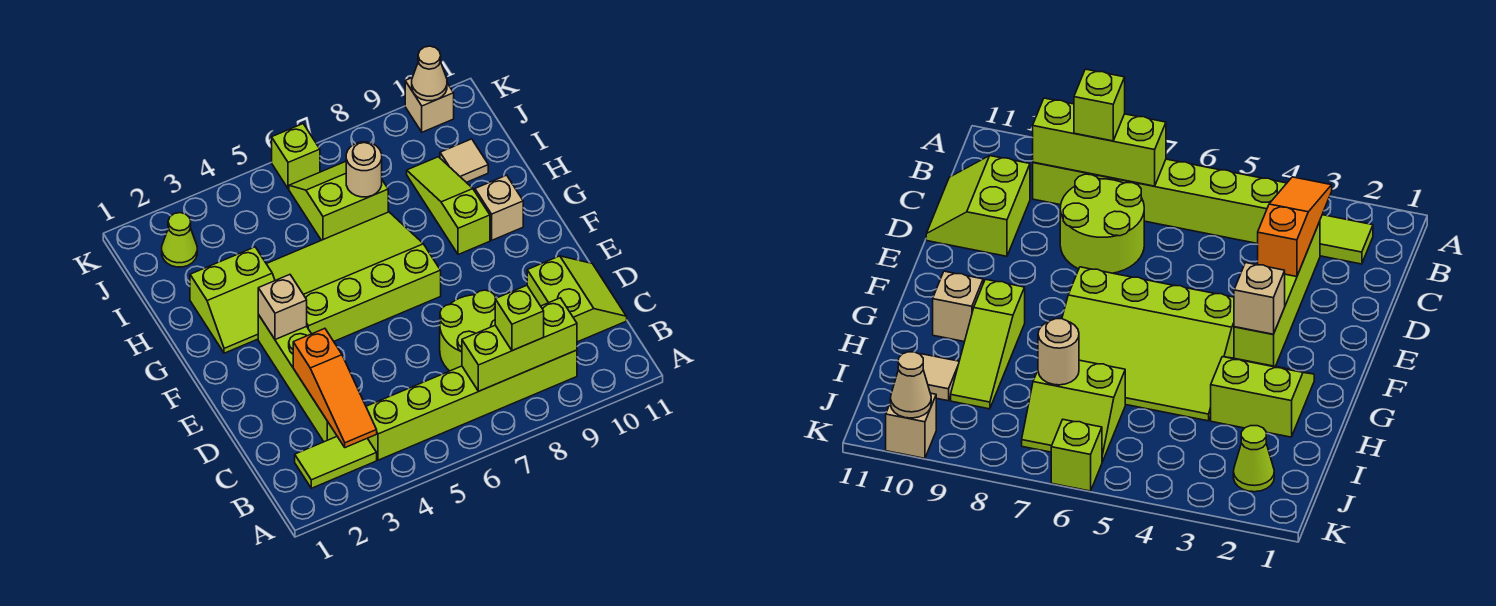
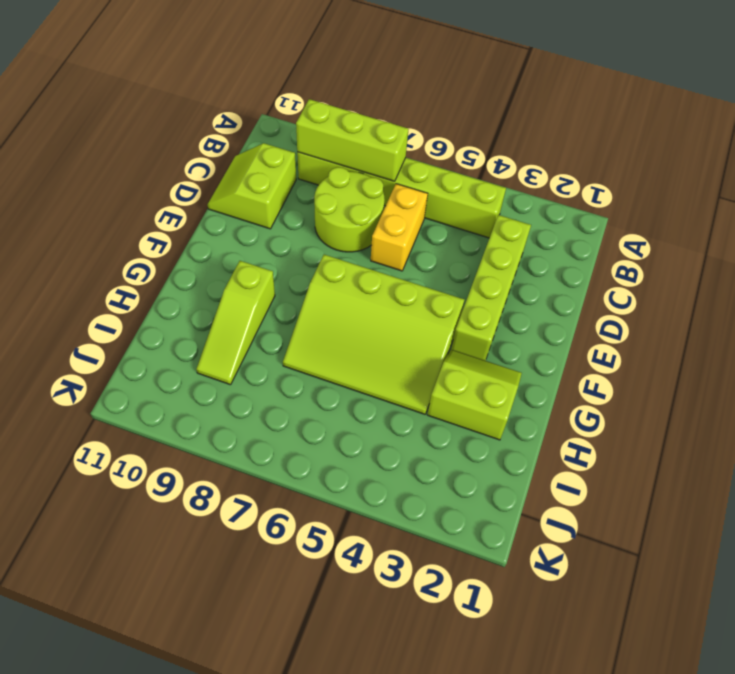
yellow brick C6:D6 level 1 -> none
none -> lime tile B2:B3 level 1
none -> tan brick G10 level 1
none -> lime slope I6:J7 level 1 top I

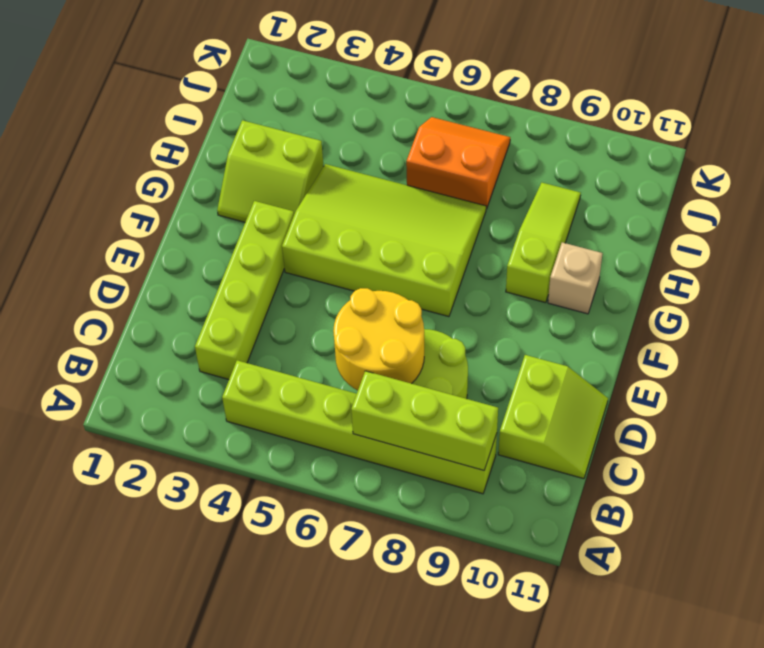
yellow round brick C6:D7 level 2 -> none
orange slope I6:J7 level 1 top I -> lime slope I6:J7 level 1 top I
none -> lime tile B2:B3 level 1
none -> tan tile I10 level 1
none -> lime cone J2 level 1

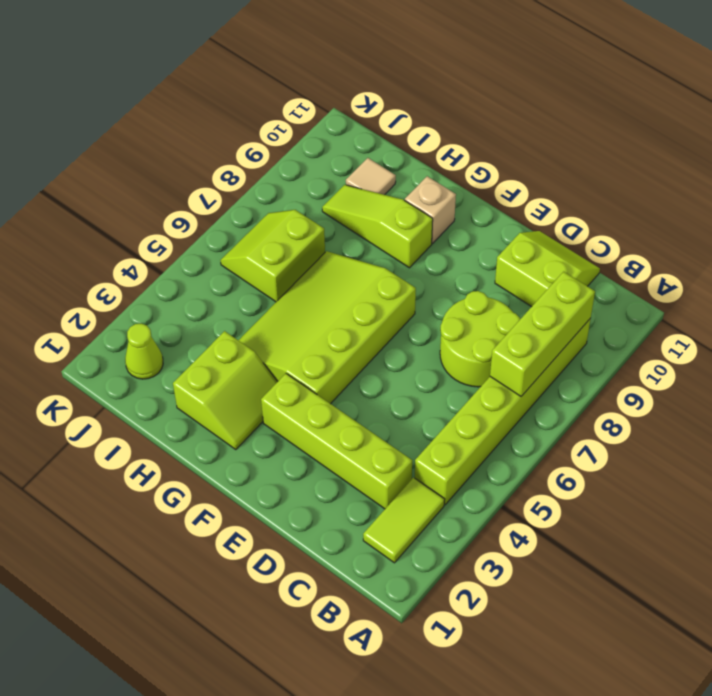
none -> lime brick K6 level 1
none -> tan brick K10 level 1
none -> orange slope B3:D3 level 2 top D

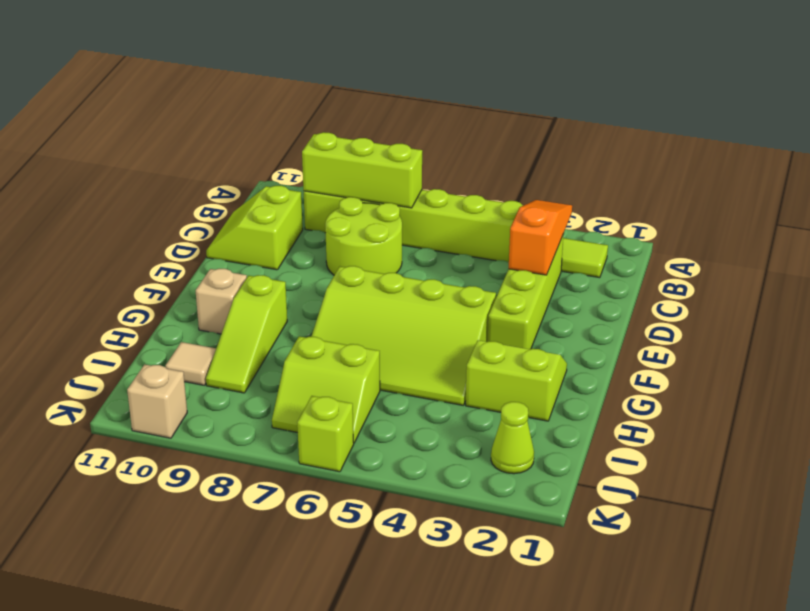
none -> tan brick F3 level 2
none -> tan round brick I7 level 2
none -> tan cone K10 level 2

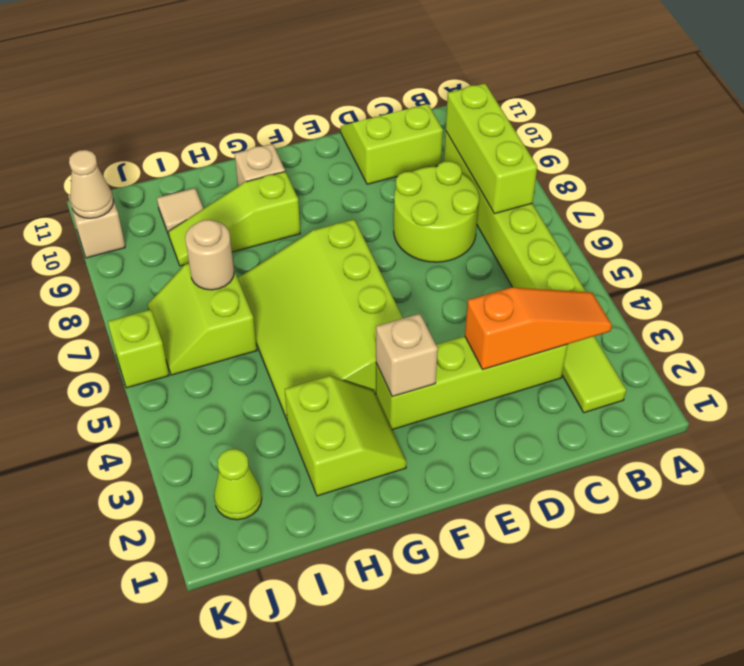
none -> lime brick B8 level 3

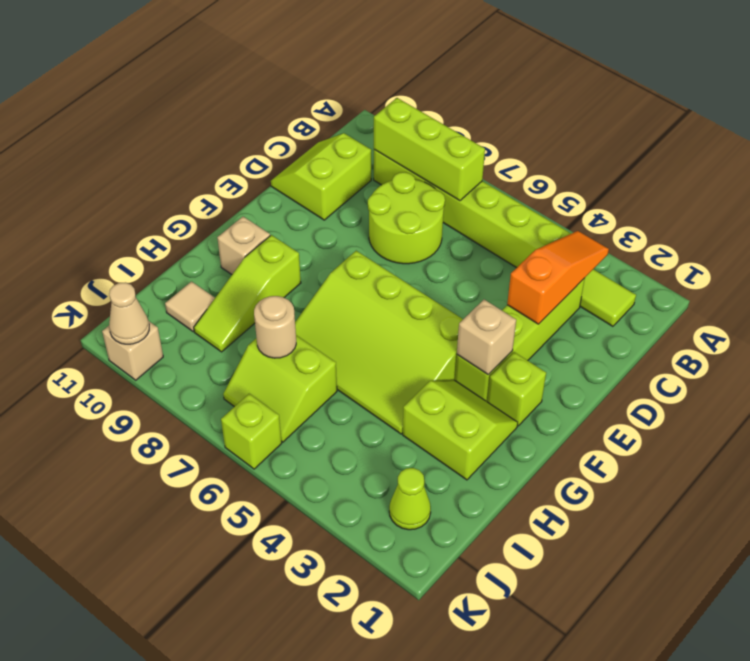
lime brick F2 level 1 -> lime brick B8 level 3

